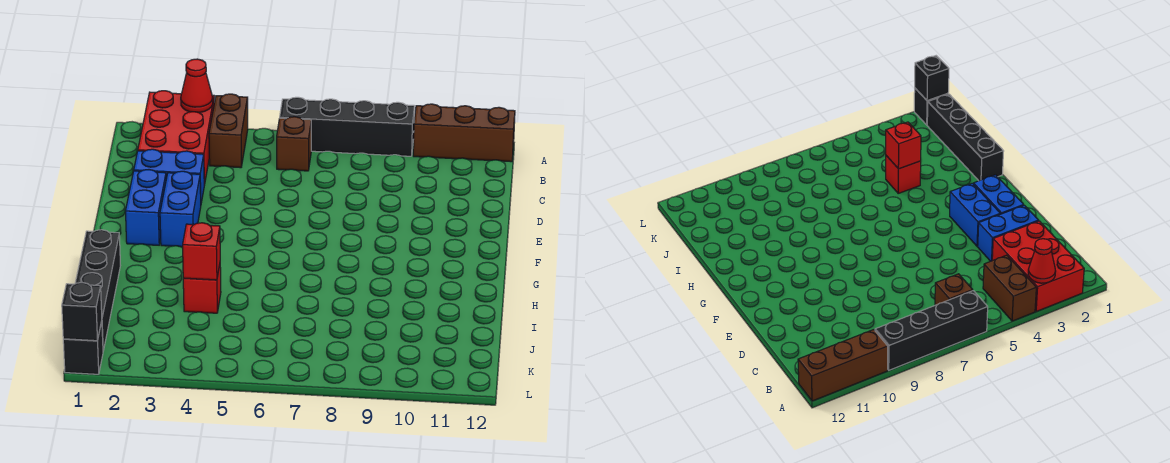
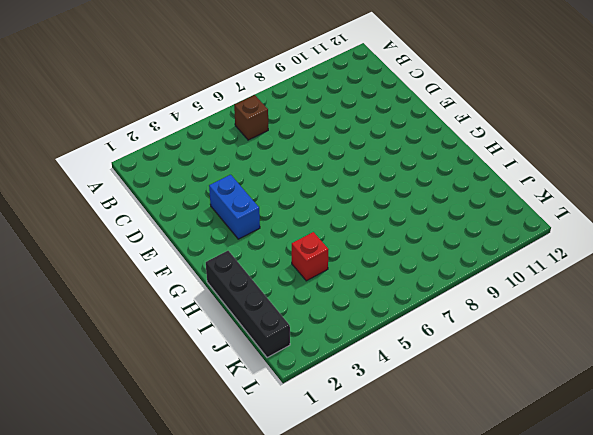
none -> red brick A2:C3 level 1
none -> brown brick A4:B4 level 1
none -> black brick A6:A9 level 1

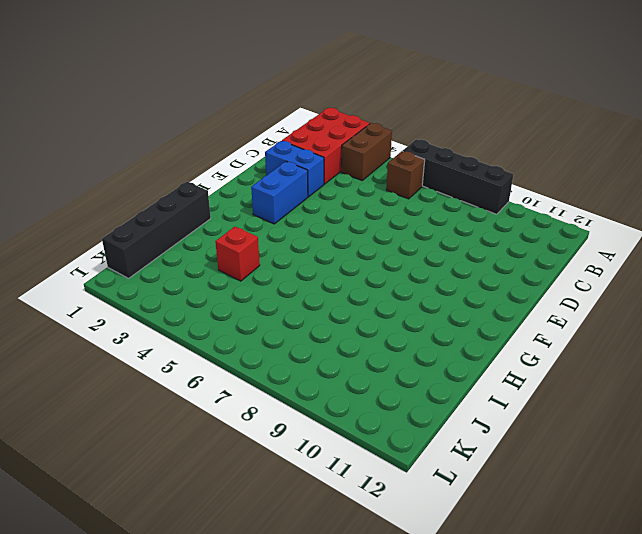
none -> brown brick A10:A12 level 1
none -> blue brick E2:F2 level 1
none -> black brick L1 level 1

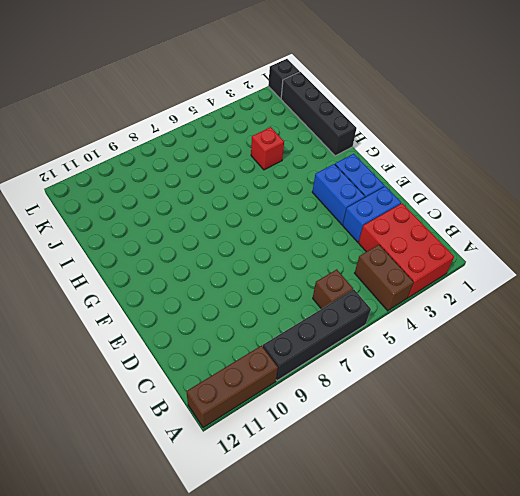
none -> red cone A3 level 2
none -> red brick I4 level 2
none -> black brick L1 level 2

